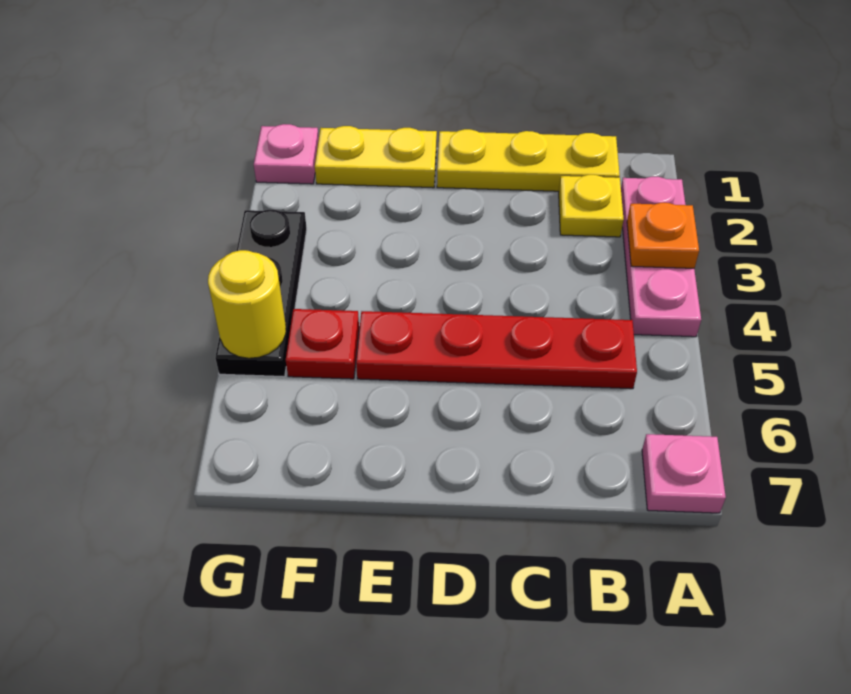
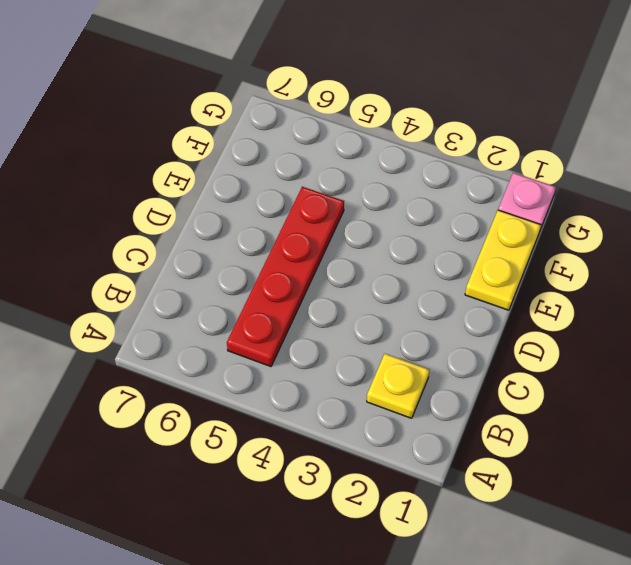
none -> pink plate A2:A4 level 1
none -> pink plate A7 level 1

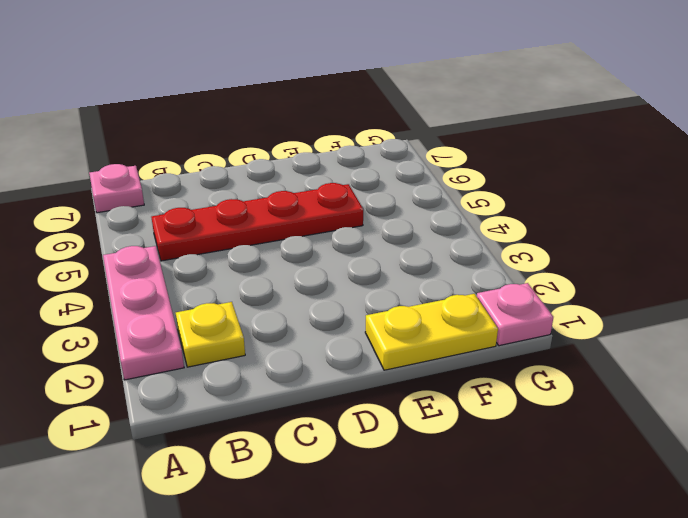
none -> yellow plate B1:D1 level 1
none -> red plate F5 level 1

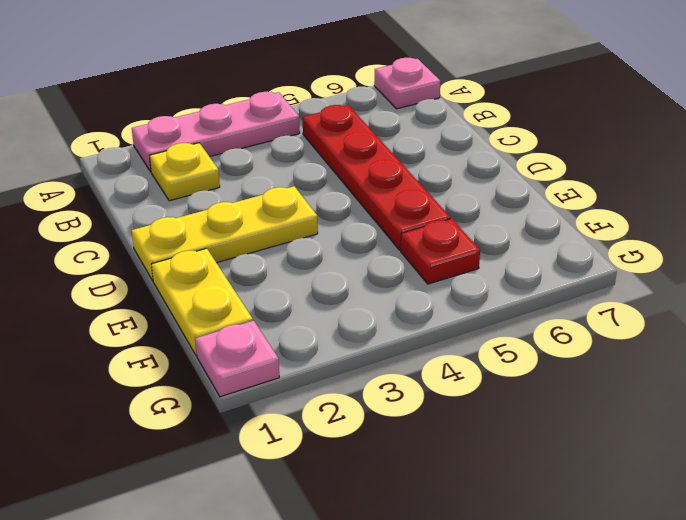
yellow plate D1:D3 level 1 -> yellow plate B1:D1 level 1
none -> black plate G3:G5 level 1
none -> orange plate A3 level 2

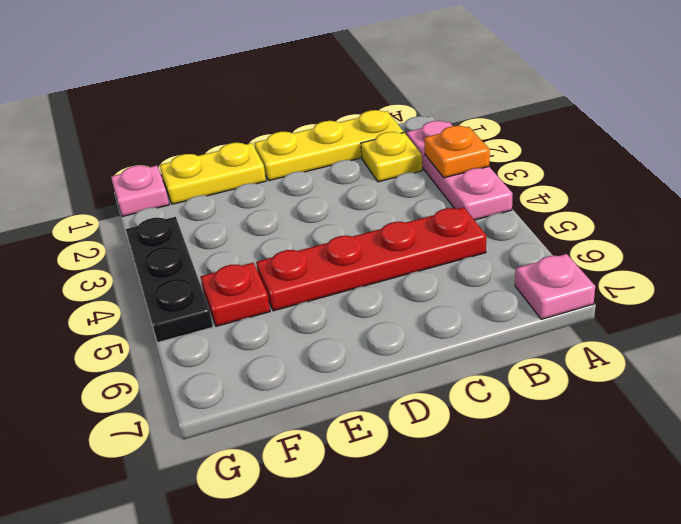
none -> yellow round brick G5 level 2

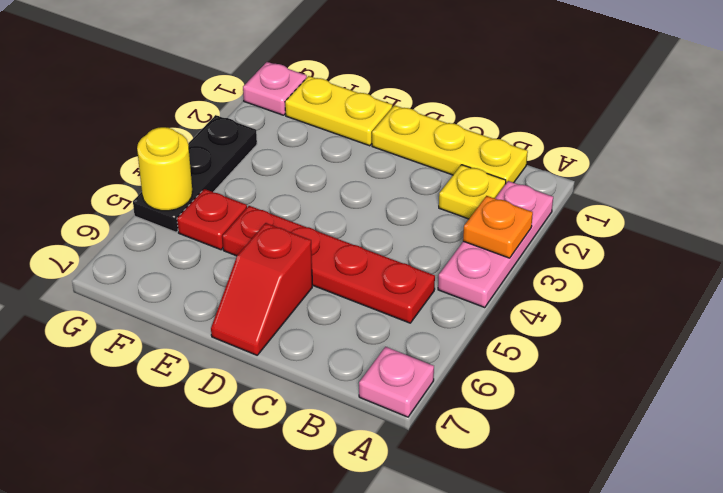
red slope D6:D7 level 1 top 6 -> none

